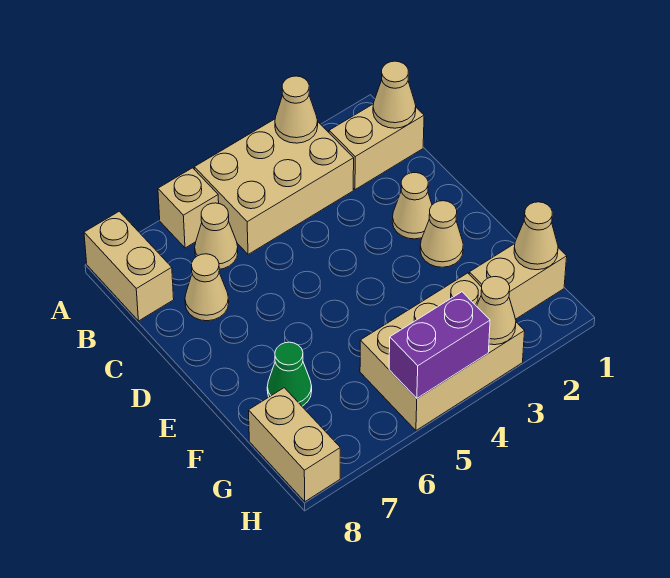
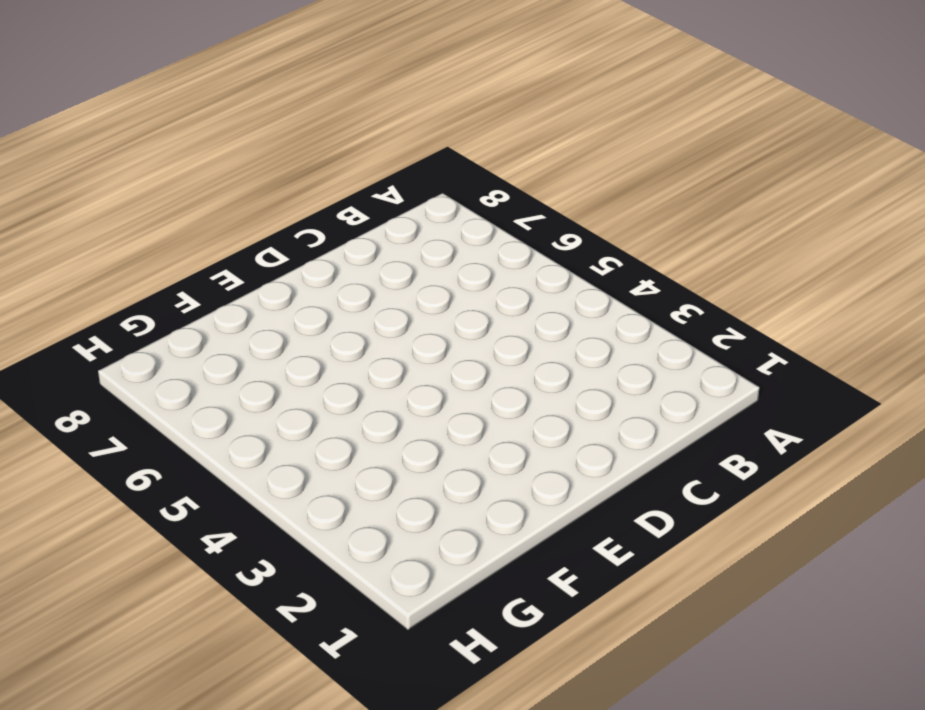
none -> tan brick A3:B5 level 1
none -> tan brick A6 level 1
none -> tan brick A8:B8 level 1

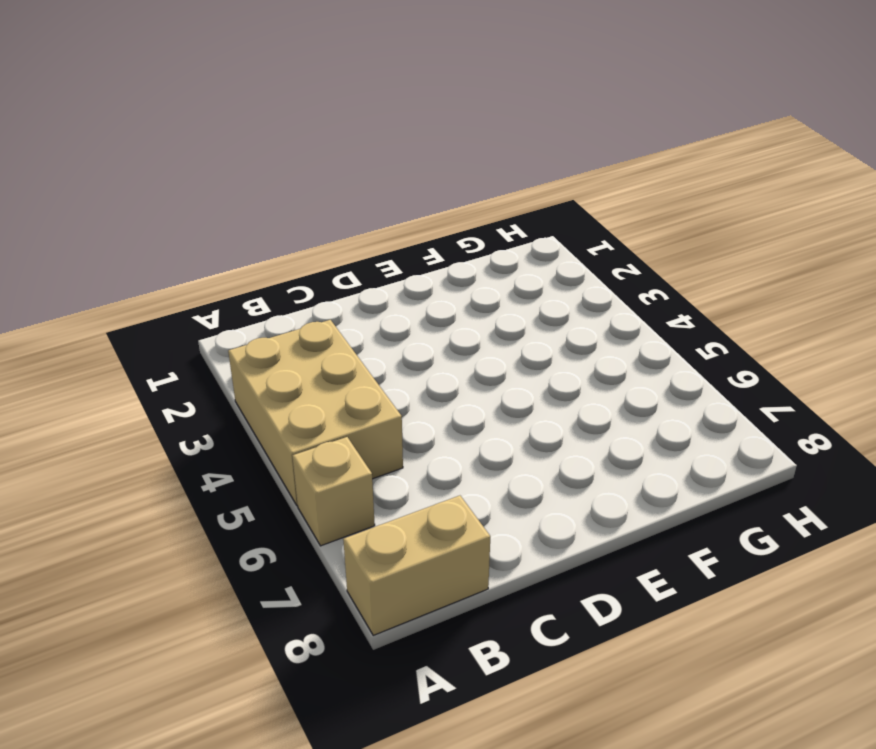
none -> tan brick B1:B2 level 1
none -> tan cone B6 level 1
none -> tan cone C7 level 1

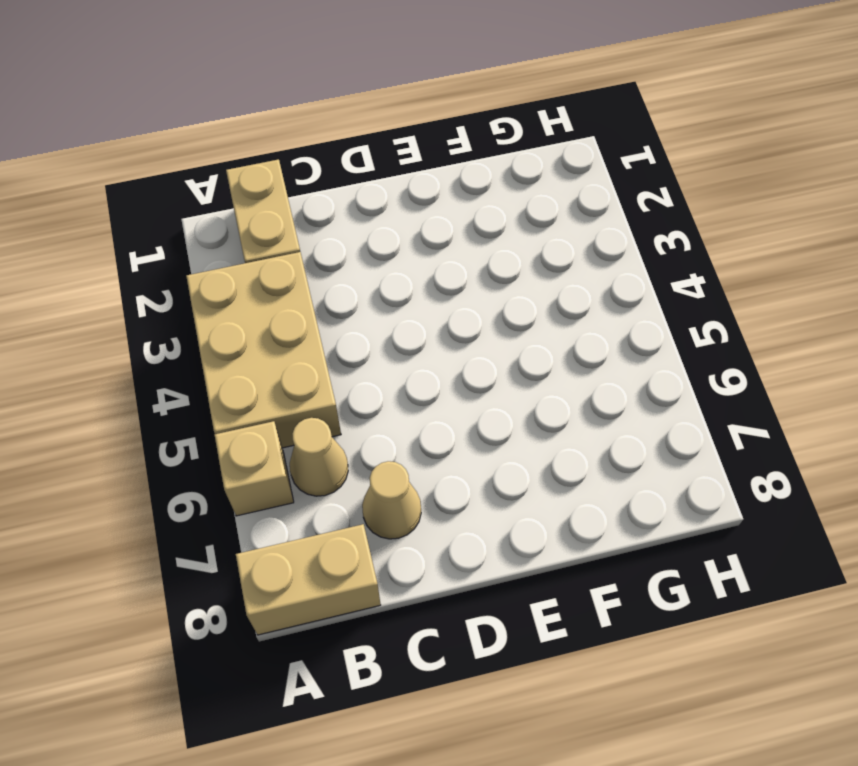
none -> tan cone D2 level 1
none -> tan cone E2 level 1
none -> green cone F7 level 1

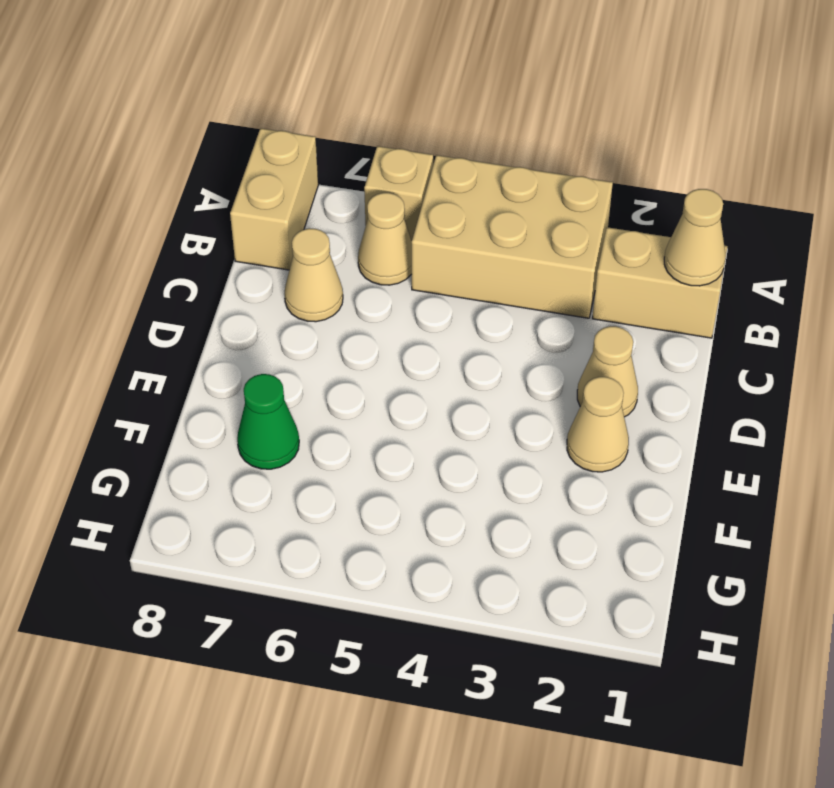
none -> tan brick G1:G2 level 1
none -> tan brick G3:H5 level 1
none -> tan brick G8:H8 level 1

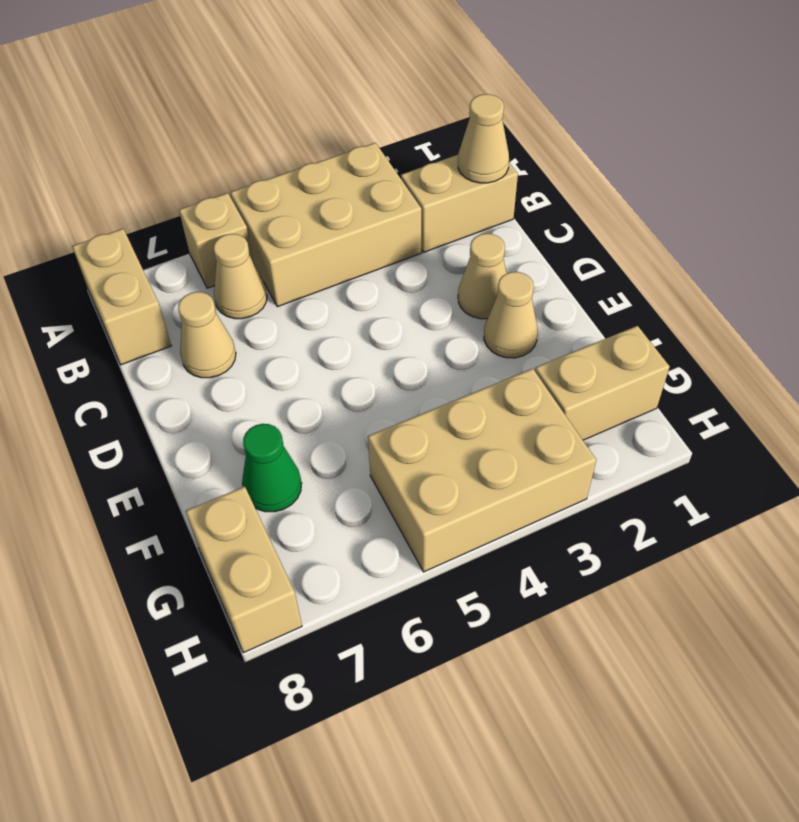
none -> tan cone A3 level 2
none -> tan cone G1 level 2
none -> tan cone H3 level 2

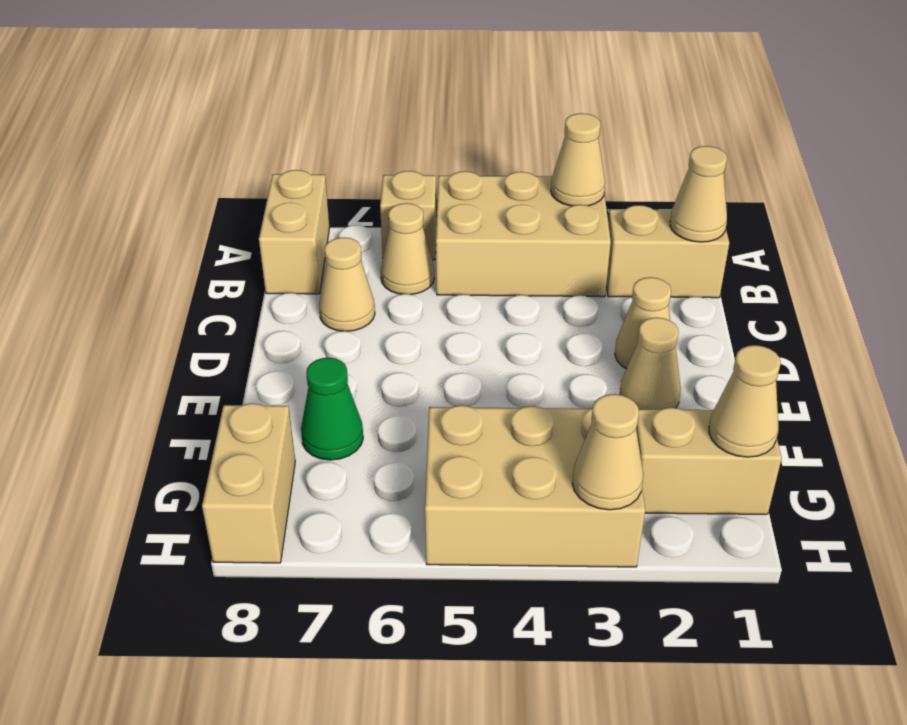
none -> purple brick H4:H5 level 2

